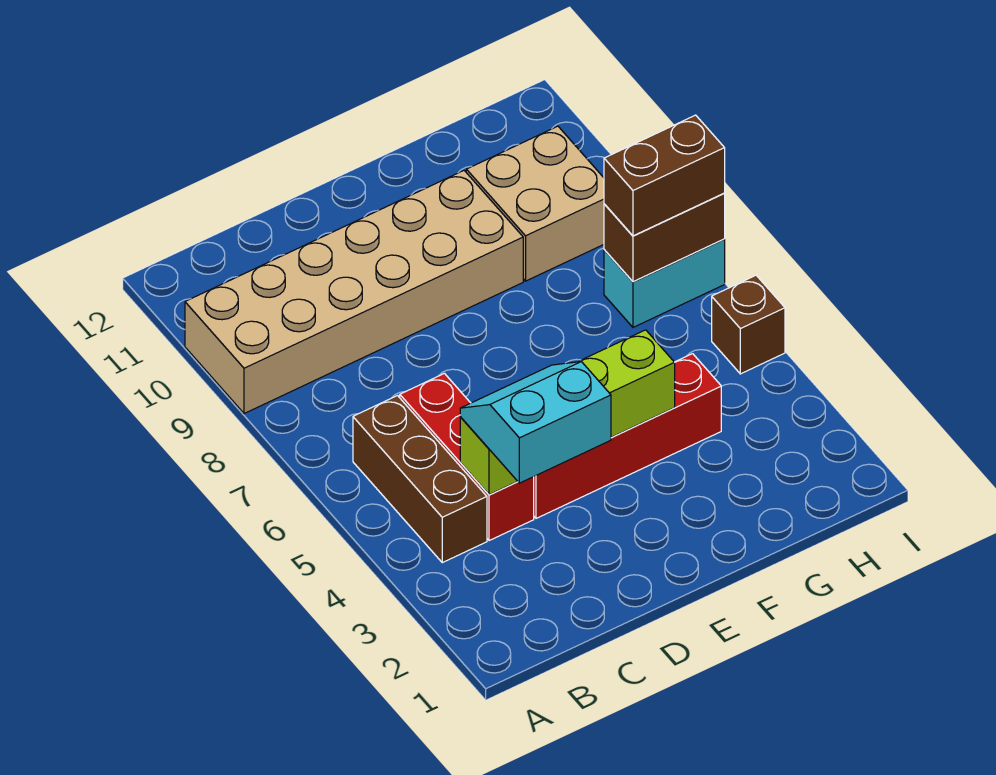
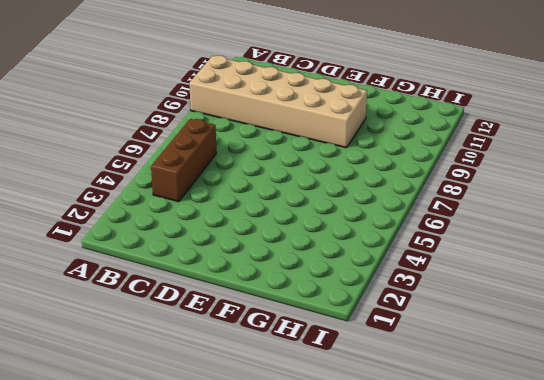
none -> red brick C4:C6 level 1
none -> red brick D4:G4 level 1

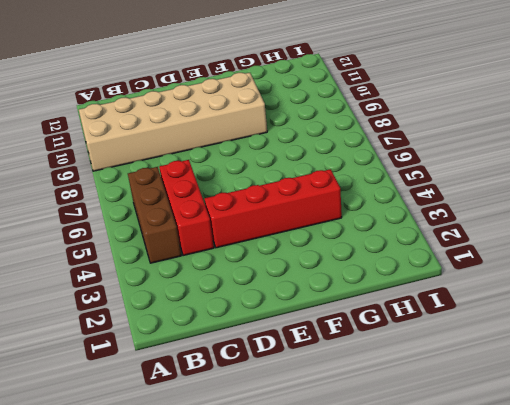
none -> tan brick G9:H10 level 1
none -> cyan brick H7:I7 level 1

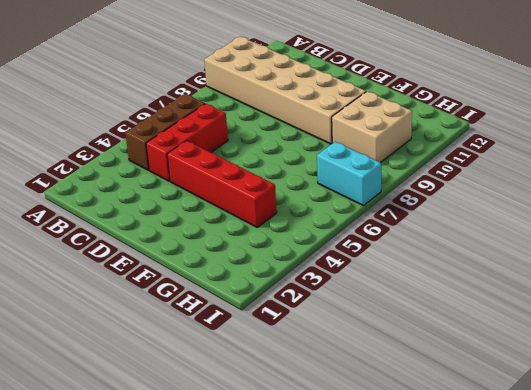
none -> brown brick I5 level 1
none -> lime brick C4:F4 level 2

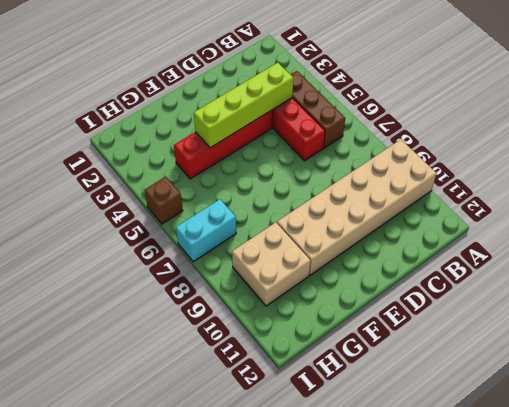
none -> brown brick H7:I7 level 2
none -> cyan slope C3:D4 level 3 top 3

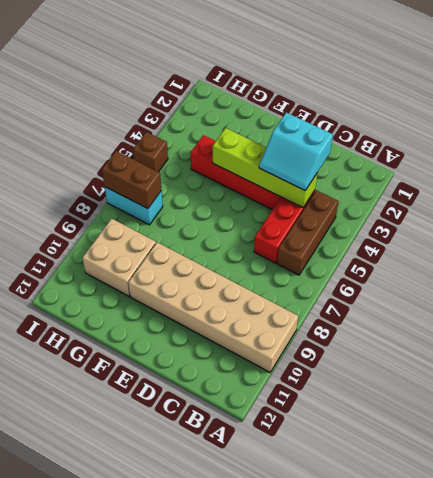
none -> brown brick H7:I7 level 3

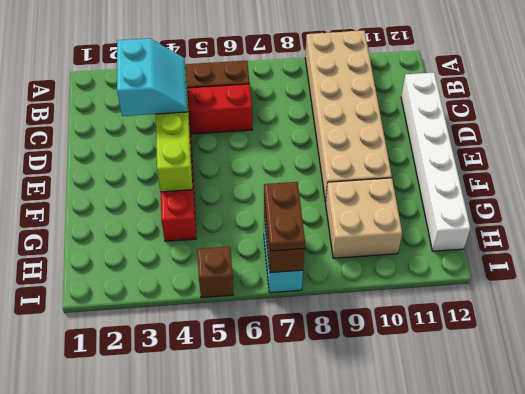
white brick C12:H12 level 1 -> none
brown plate H7:I7 level 3 -> brown brick H7:I7 level 3

